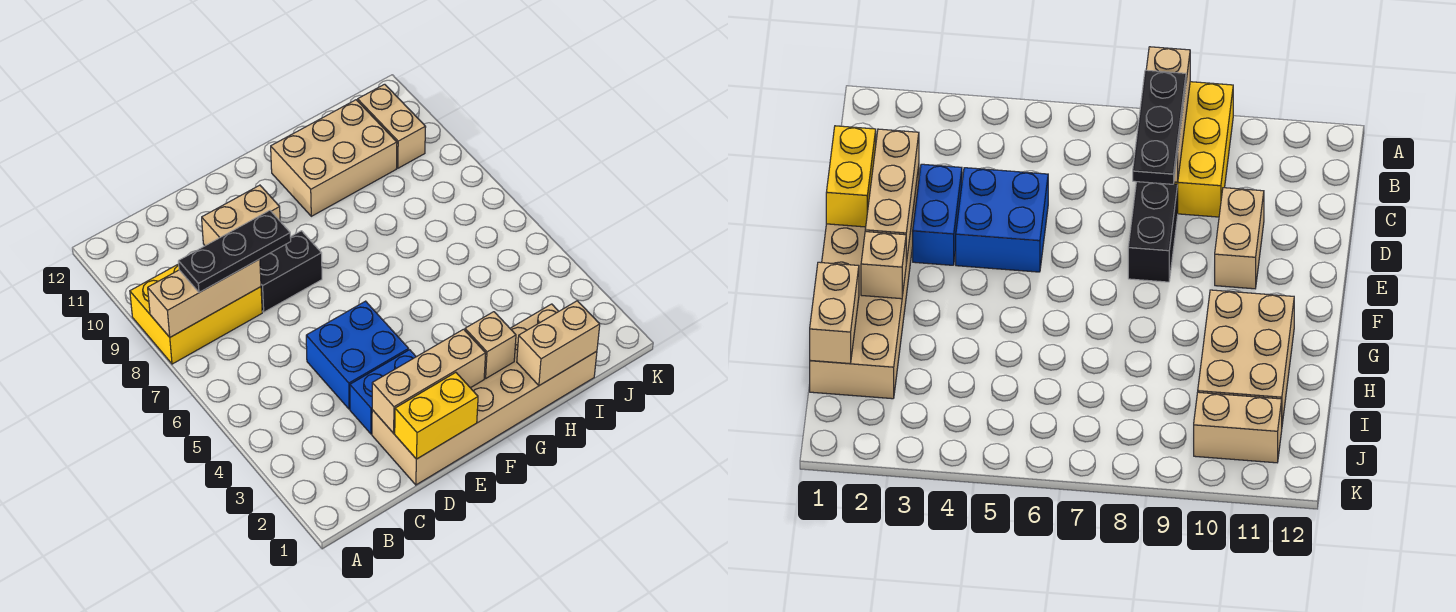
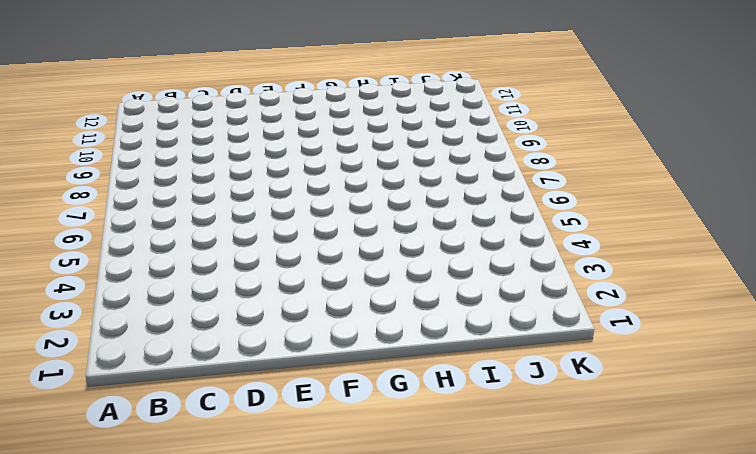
none -> yellow brick A8:C9 level 1
none -> tan brick D1:I2 level 1
none -> blue brick D3:E3 level 1

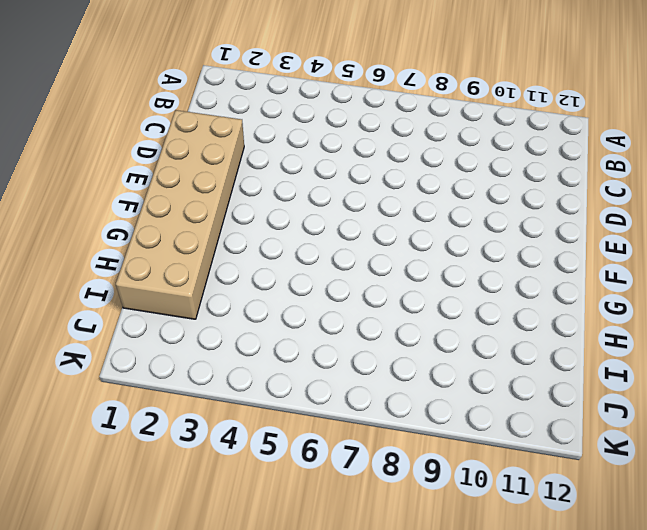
none -> yellow brick A8:C9 level 1
none -> blue brick D3:E3 level 1
none -> blue brick D4:E5 level 1

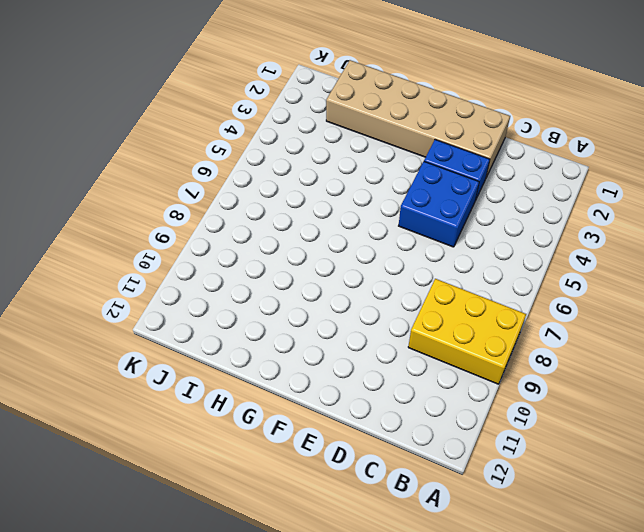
none -> black brick D8:E8 level 1
none -> tan brick D10:E10 level 1
none -> tan brick G10:I11 level 1

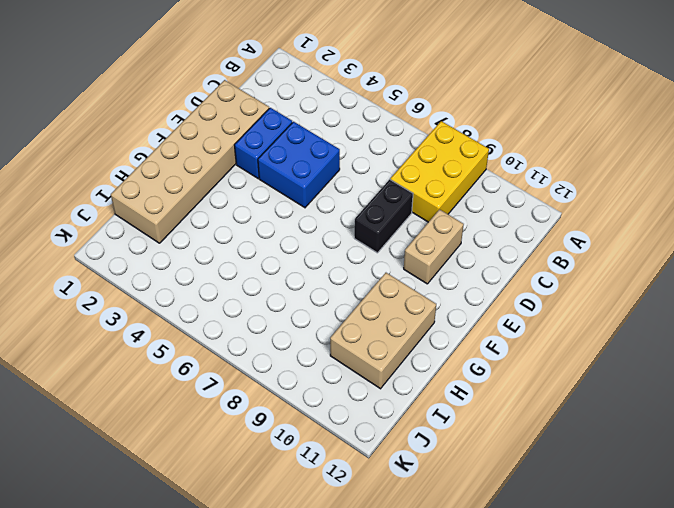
none -> tan brick J10:J11 level 1
none -> tan brick A8:C8 level 2
none -> yellow brick D1:E1 level 2

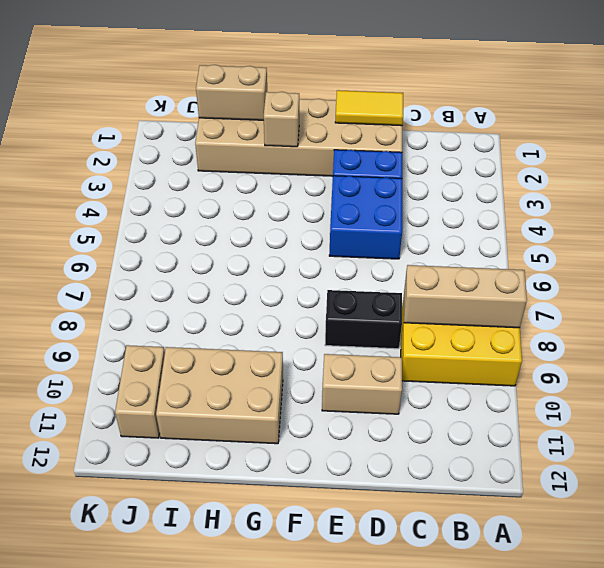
yellow tile D1:E1 level 2 -> yellow brick D1:E1 level 2
none -> tan brick D2:F2 level 2
none -> black plate B8:D8 level 3

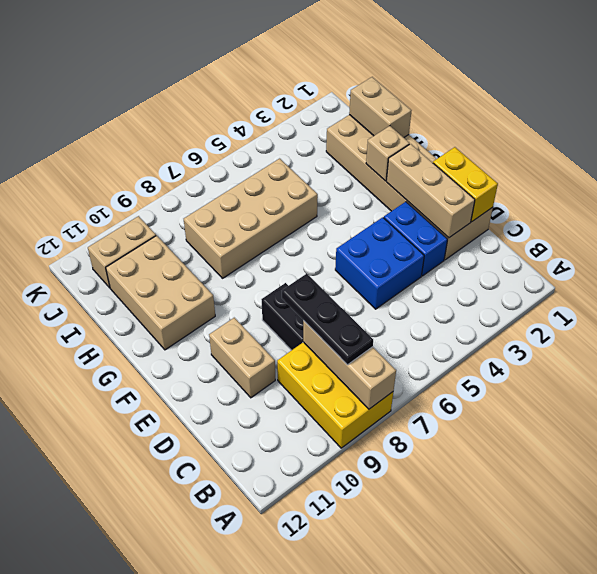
tan brick H5:I8 level 1 -> none

